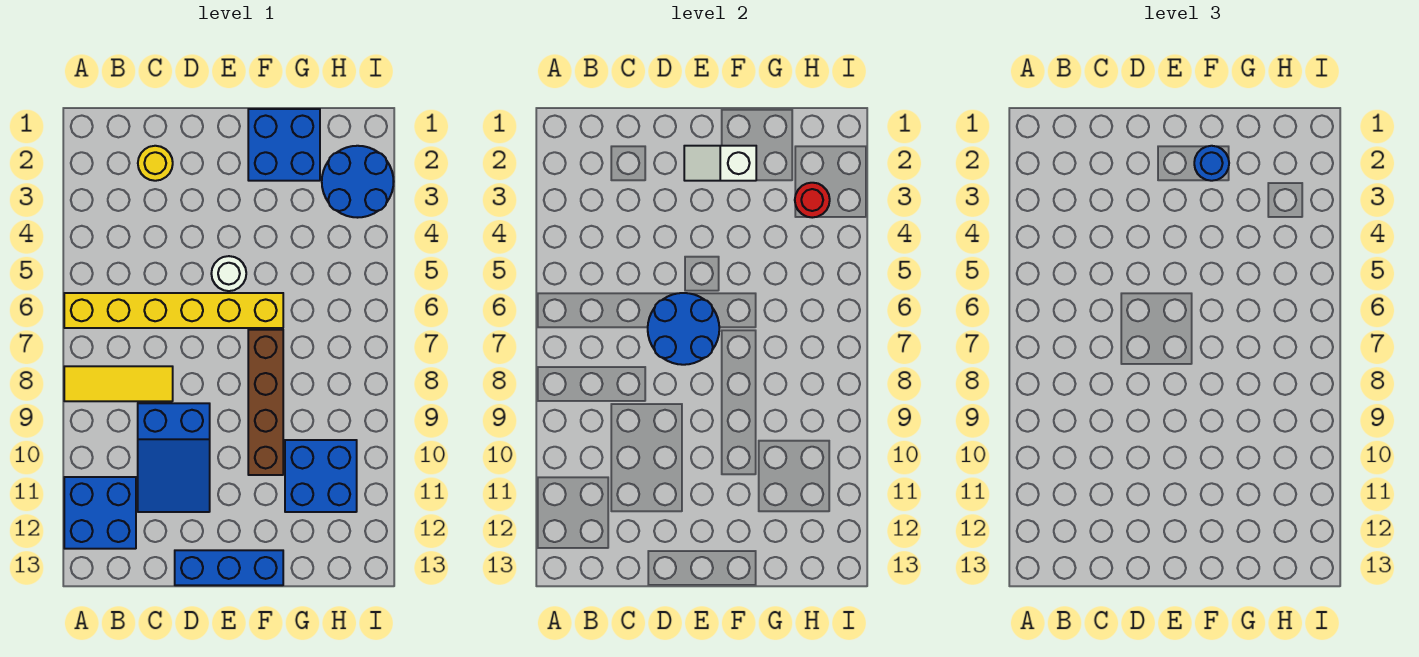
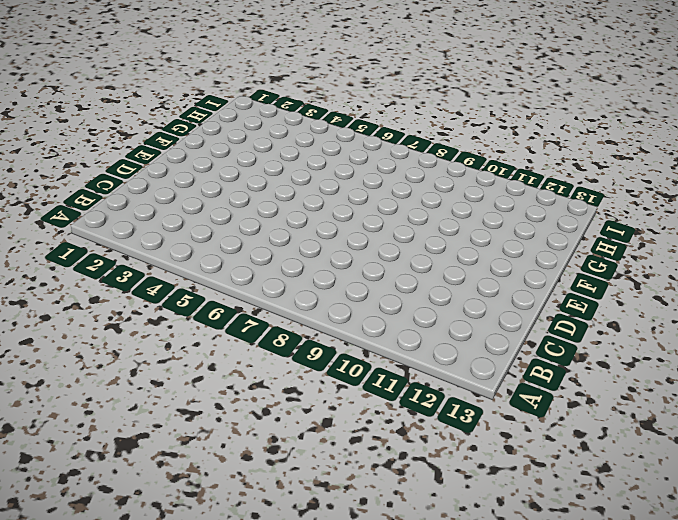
none -> yellow brick A6:F6 level 1
none -> yellow tile A8:C8 level 1
none -> blue brick A11:B12 level 1

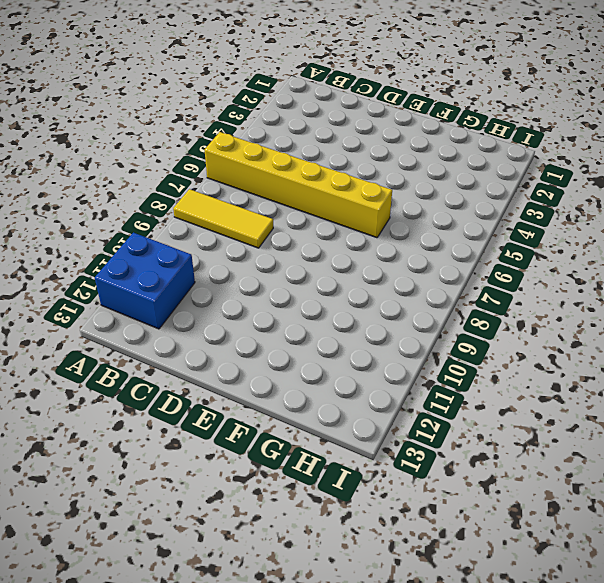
none -> yellow round brick C2 level 1
none -> blue slope C9:D11 level 1 top 9
none -> blue brick D13:F13 level 1

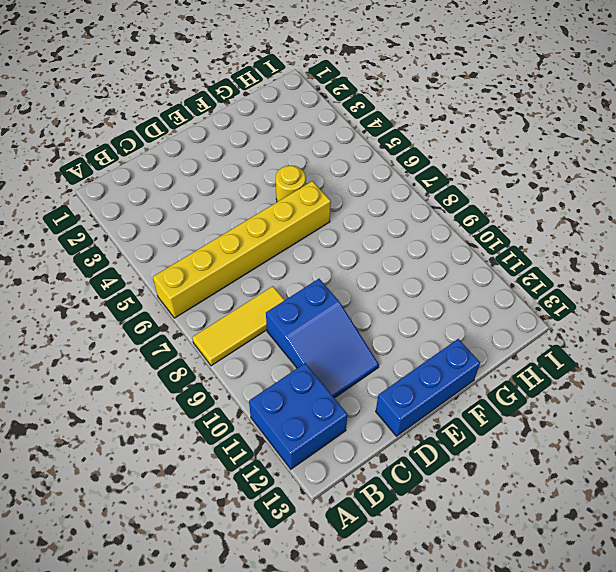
yellow round brick F5 level 1 -> yellow round brick C2 level 1
none -> white round brick E5 level 1
none -> blue brick F1:G2 level 1
none -> brown brick F7:F10 level 1

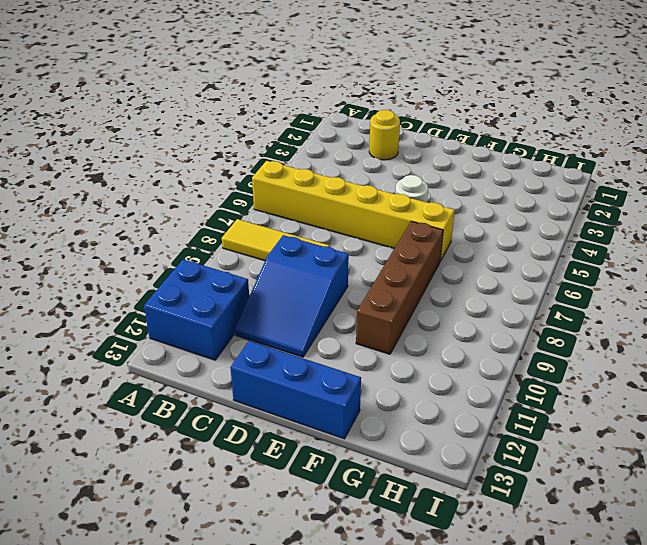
none -> blue brick F1:G2 level 1
none -> blue brick G10:H11 level 1
none -> blue round brick H2:I3 level 1

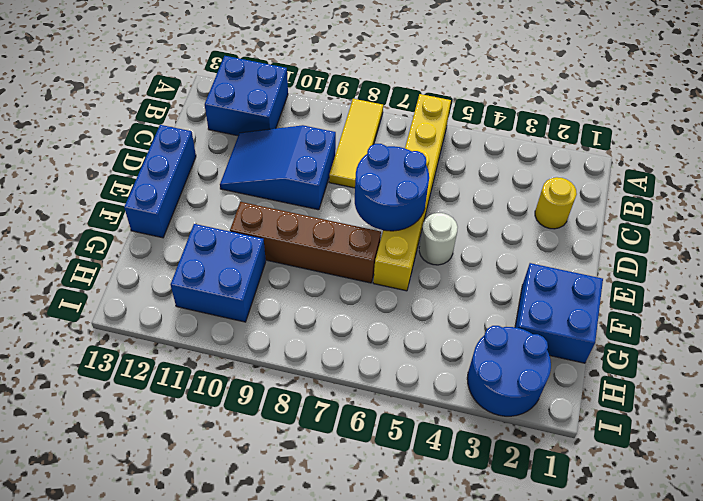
none -> white slope E2:F2 level 2 top F
none -> red round brick H3 level 2
none -> blue round brick F2 level 3

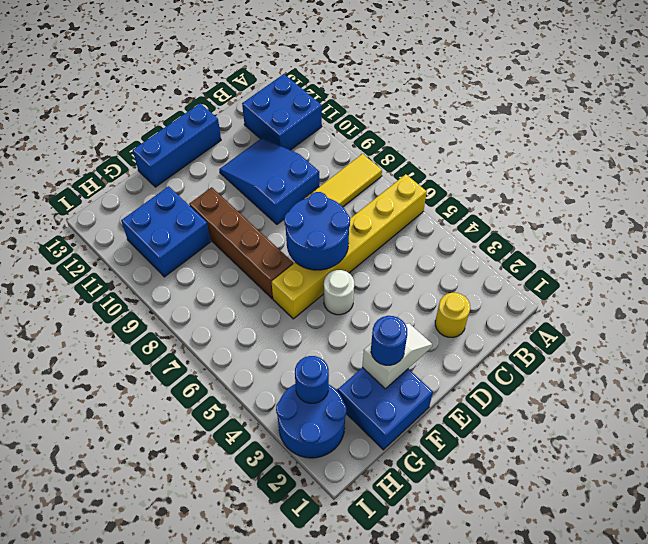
blue round brick H3 level 2 -> red round brick H3 level 2

